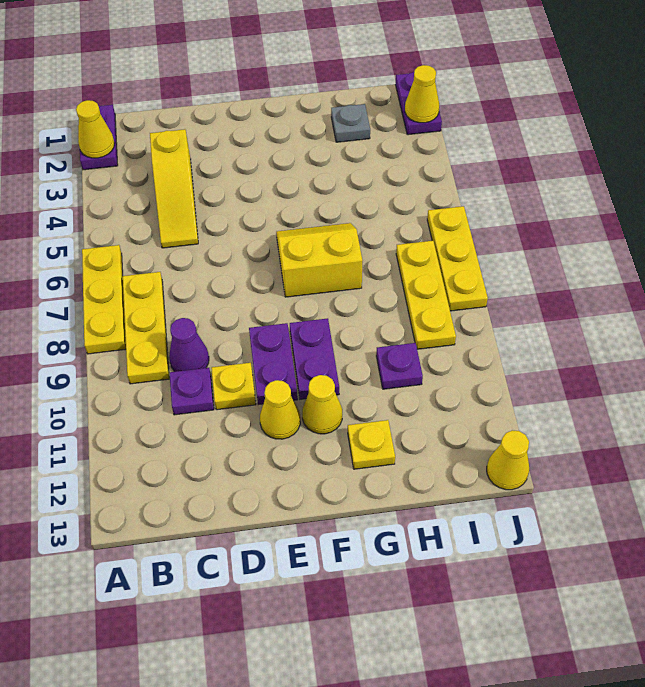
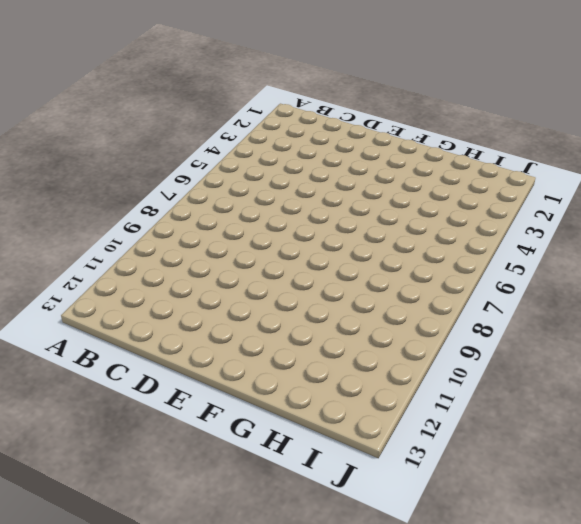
none -> purple plate A1:A2 level 1
none -> yellow plate A6:A8 level 1
none -> yellow plate B7:B9 level 1

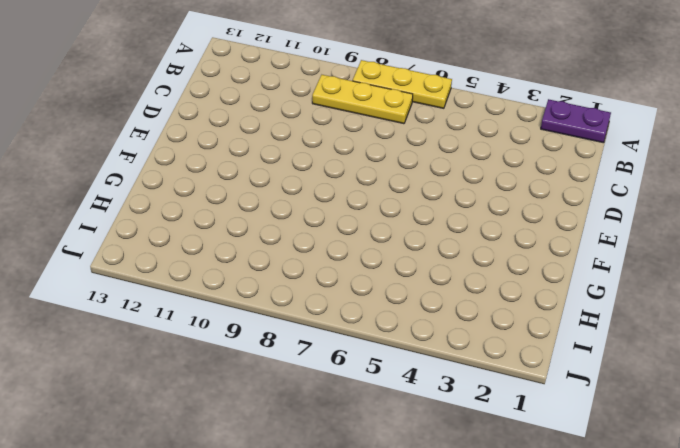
none -> yellow slope C3:C5 level 1 top 3
none -> purple cone C9 level 1
none -> purple plate C10 level 1

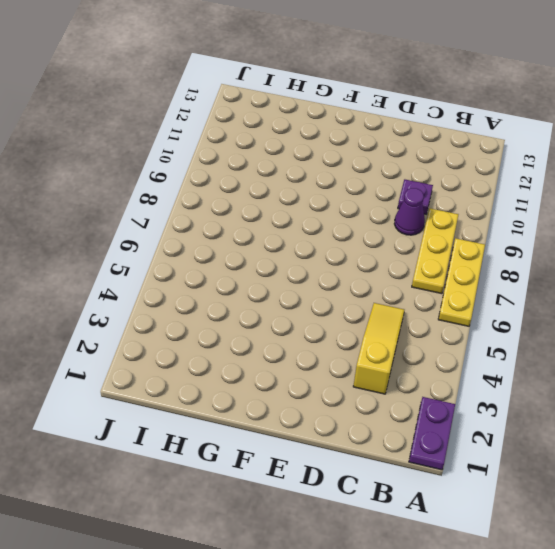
none -> yellow plate D10 level 1
none -> purple plate E9:E10 level 1
none -> yellow cone E11 level 1

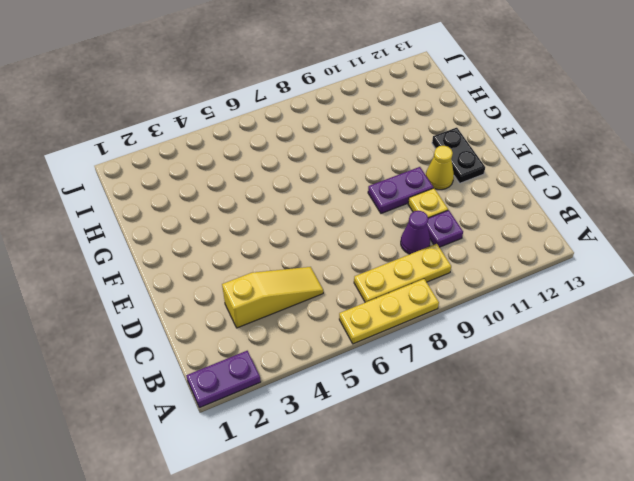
black plate E12:F12 level 1 -> none
none -> yellow slope F6:G7 level 1 top 7
none -> purple plate F9:F10 level 1
none -> yellow cone F11 level 1

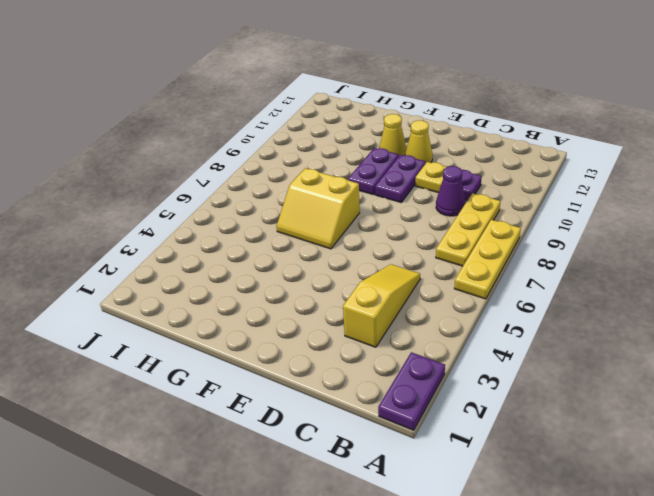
none -> yellow plate G12 level 1
none -> grey plate H2 level 1
none -> purple plate H10 level 1

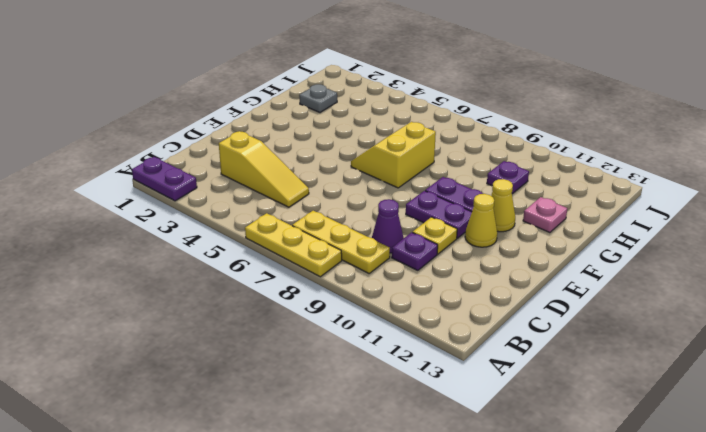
pink plate G12 level 1 -> yellow plate G12 level 1
none -> yellow plate I7:I9 level 1
none -> purple plate J1:J2 level 1
none -> yellow plate J6:J8 level 1

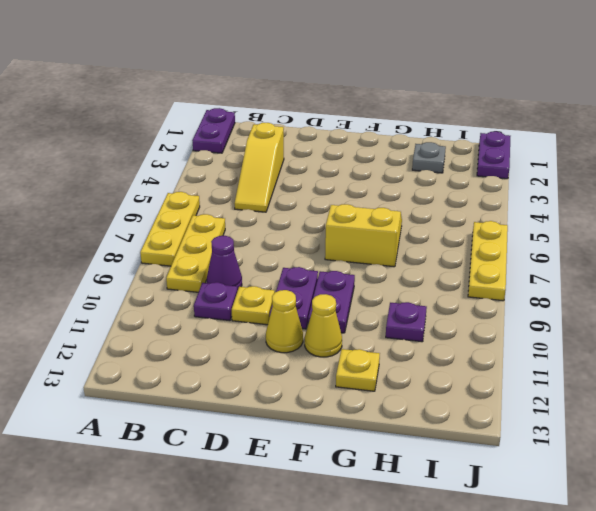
none -> yellow plate I7:I9 level 1
none -> yellow cone J13 level 1
none -> yellow cone A2 level 2

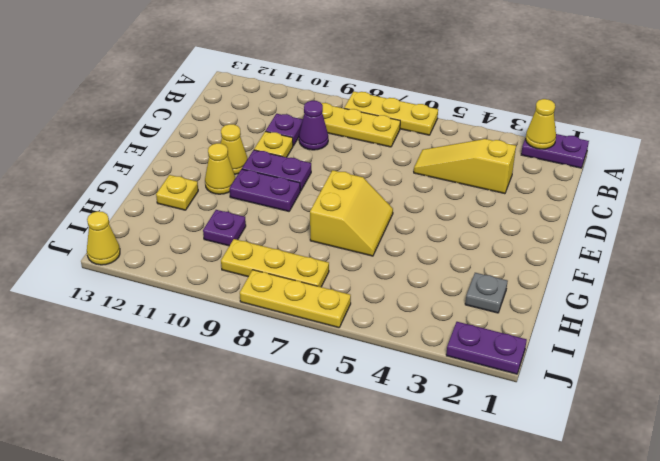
none -> yellow cone J2 level 2

